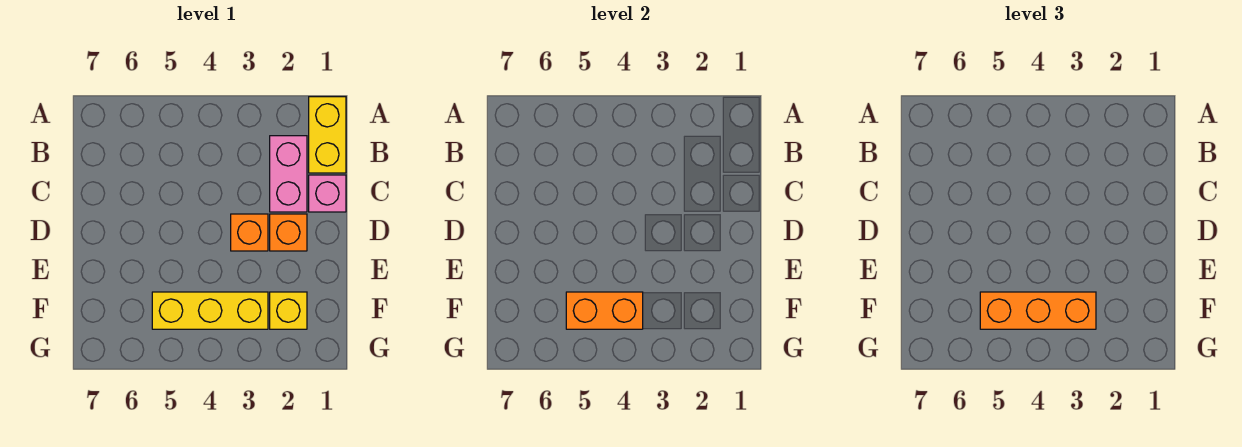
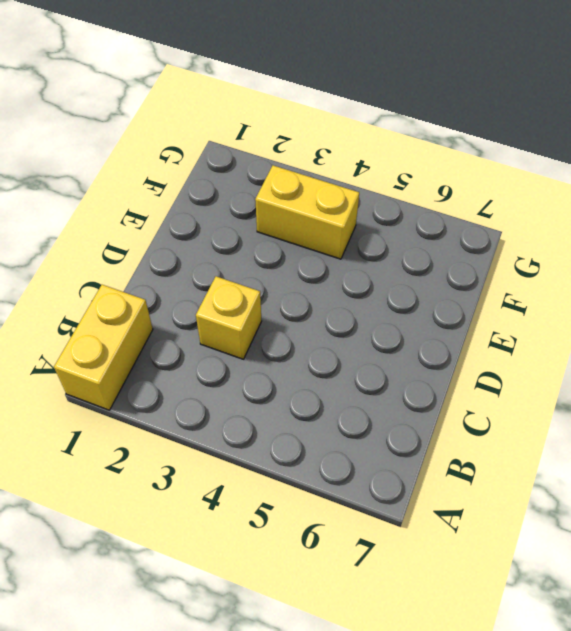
yellow brick C3 level 1 -> yellow brick F2 level 1
yellow brick F3:F4 level 1 -> yellow brick F3:F5 level 1
none -> pink brick B2:C2 level 1
none -> pink brick C1 level 1

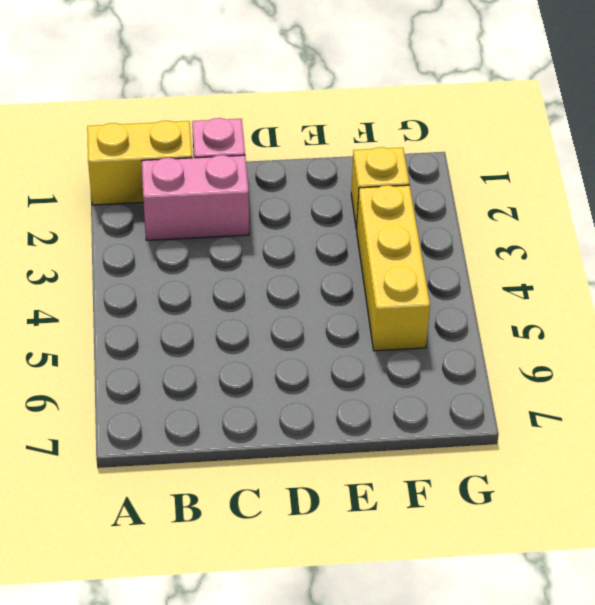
none -> orange brick D2 level 1
none -> orange brick D3 level 1

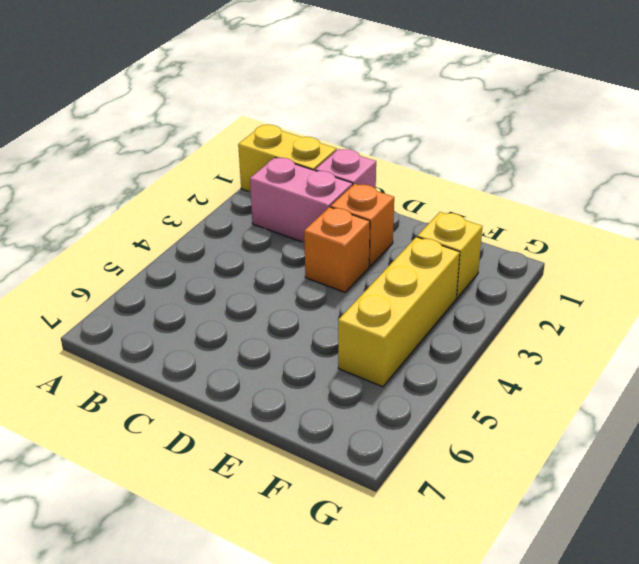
none -> orange brick F4:F5 level 2
none -> orange brick F3:F5 level 3

